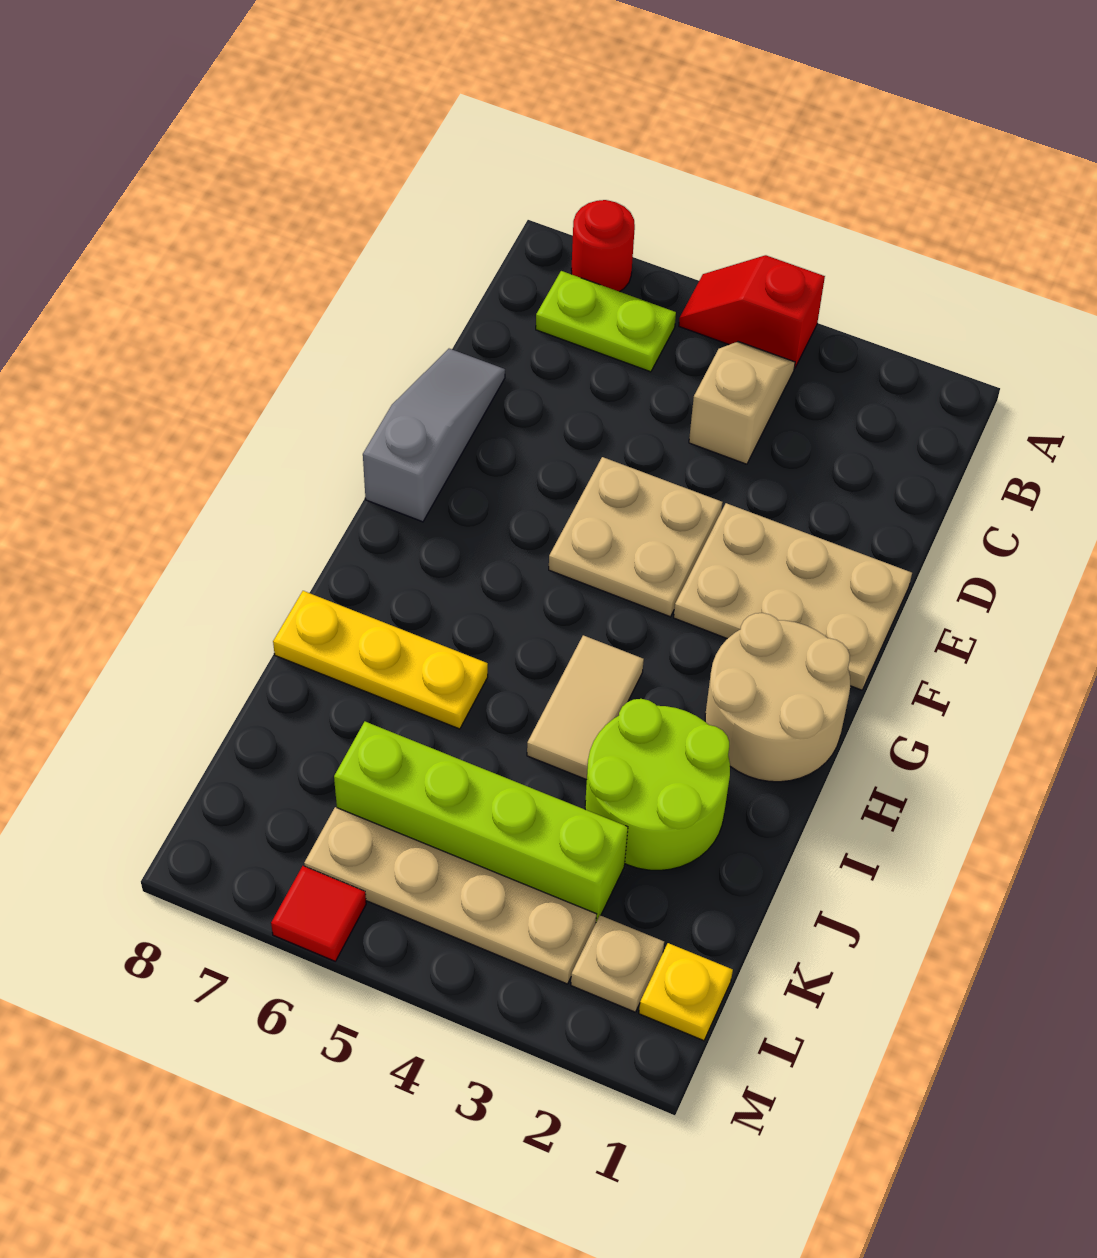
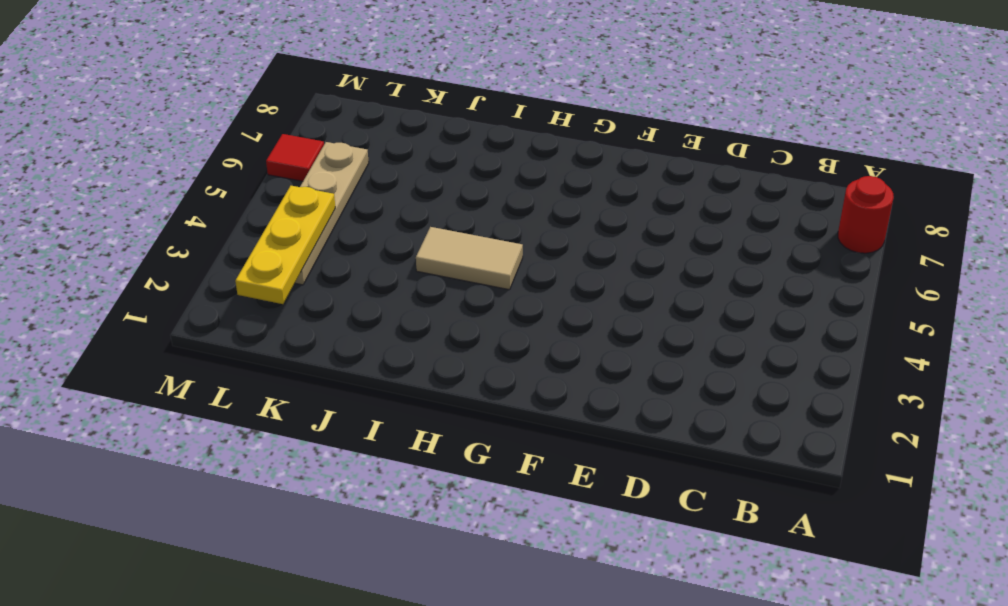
yellow plate L2:L4 level 2 -> yellow plate I6:I8 level 1
none -> red slope A4:A5 level 1 top 4
none -> tan slope B4:C4 level 1 top C
none -> lime plate B6:B7 level 1

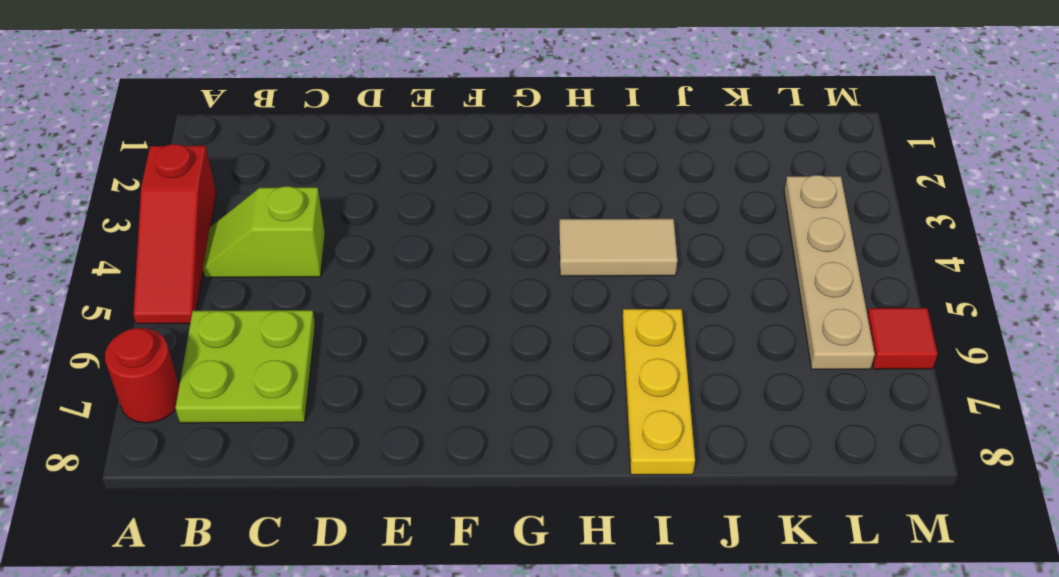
red slope A3:A5 level 1 top 3 -> red slope A4:A5 level 1 top 4
lime slope B4:C4 level 1 top C -> tan slope B4:C4 level 1 top C
lime plate B6:C7 level 1 -> lime plate B6:B7 level 1
none -> grey slope D8:F8 level 1 top F
none -> tan plate E1:F3 level 1
none -> tan plate E4:F5 level 1

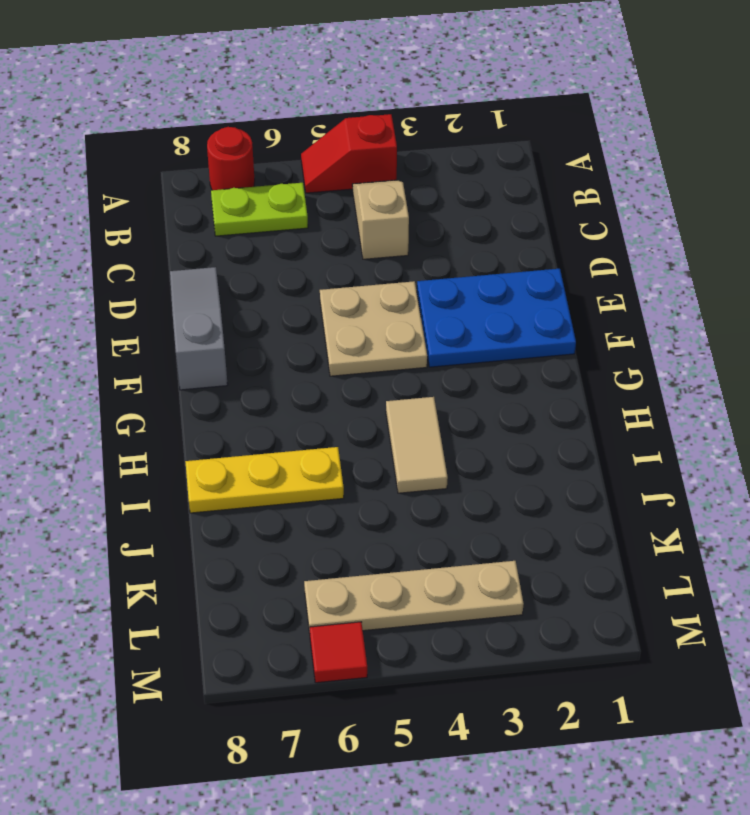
blue plate E1:F3 level 1 -> tan plate E1:F3 level 1
none -> tan round brick G1:H2 level 1
none -> lime round brick I2:J3 level 1
none -> lime brick K3:K6 level 1

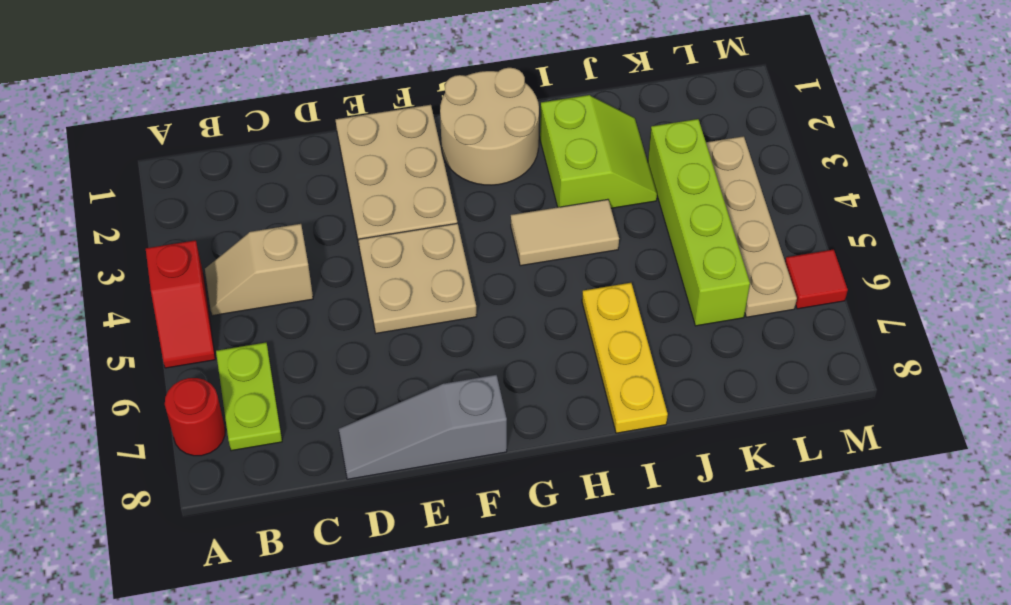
lime slope I2:J3 level 1 top I -> lime round brick I2:J3 level 1
none -> yellow plate L1 level 1
none -> tan plate L2 level 1

